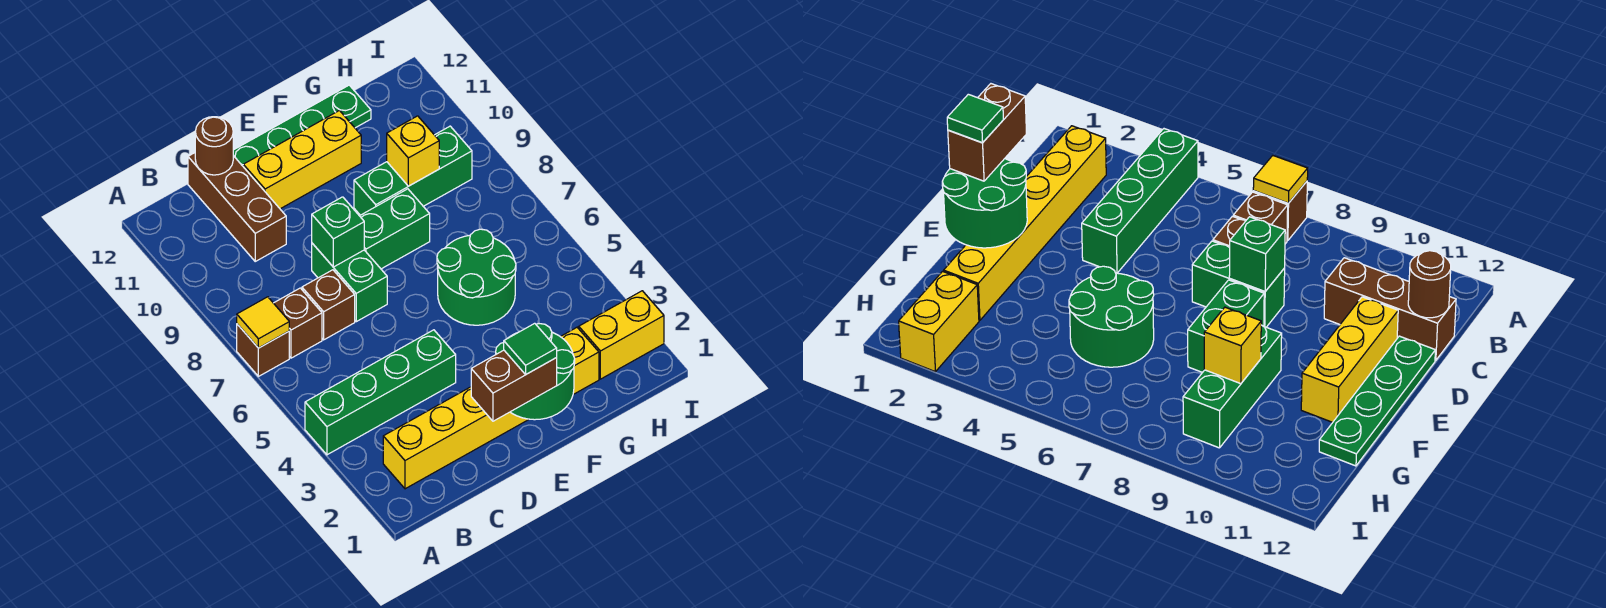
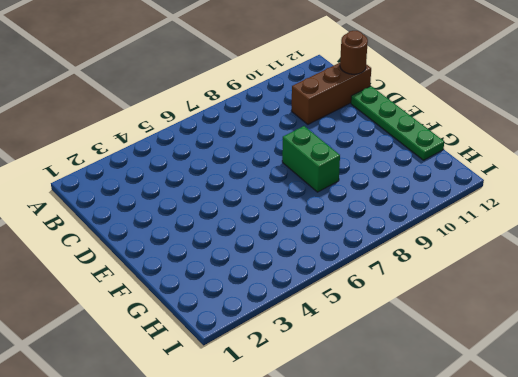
none -> green brick A4:D4 level 1
none -> brown brick A7 level 1
none -> yellow brick B2:G2 level 1

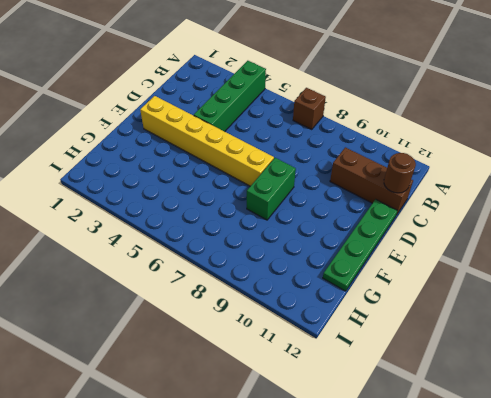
yellow brick E2:E7 level 1 -> yellow brick B2:G2 level 1
none -> brown brick B7 level 1
none -> brown brick C7 level 1
none -> green brick D7:D8 level 1

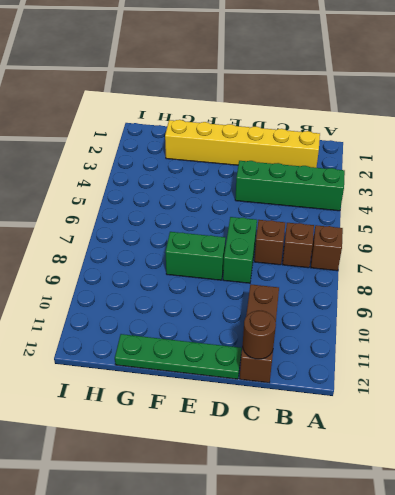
none -> yellow brick D11:F11 level 1
none -> green round brick F5:G6 level 1
none -> green brick F9:H9 level 1

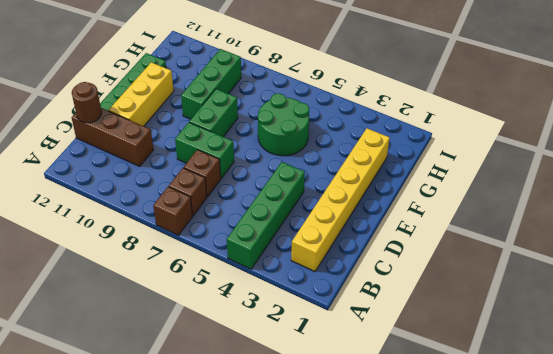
none -> yellow brick H2:I2 level 1
none -> yellow tile A7 level 2
none -> green brick D8 level 2

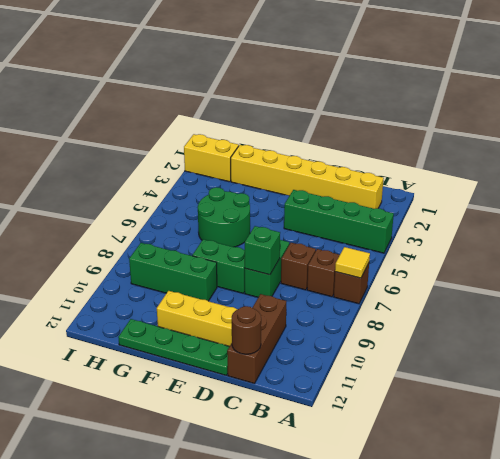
none -> green round brick E1:F2 level 2
none -> yellow brick G9 level 2
none -> brown brick D1:E1 level 3

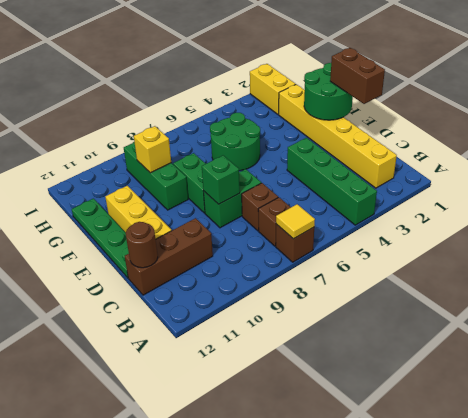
none -> green tile E1 level 4

